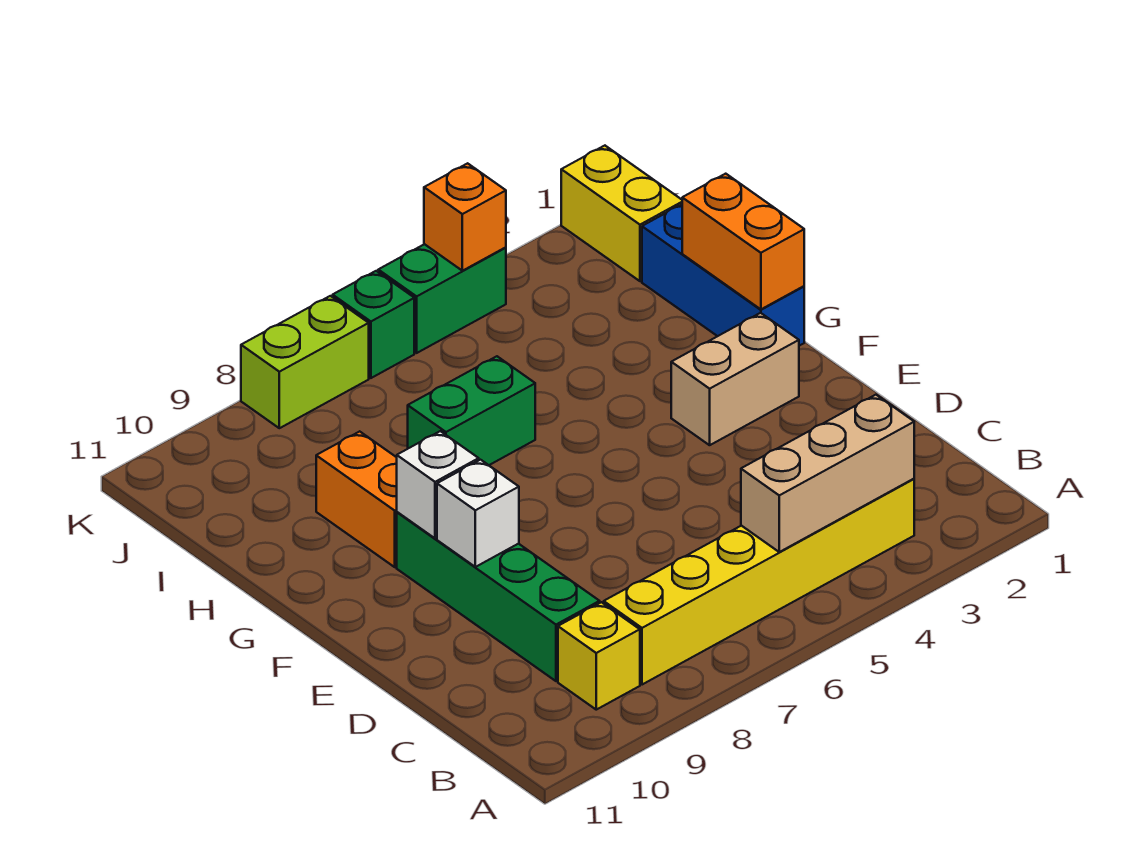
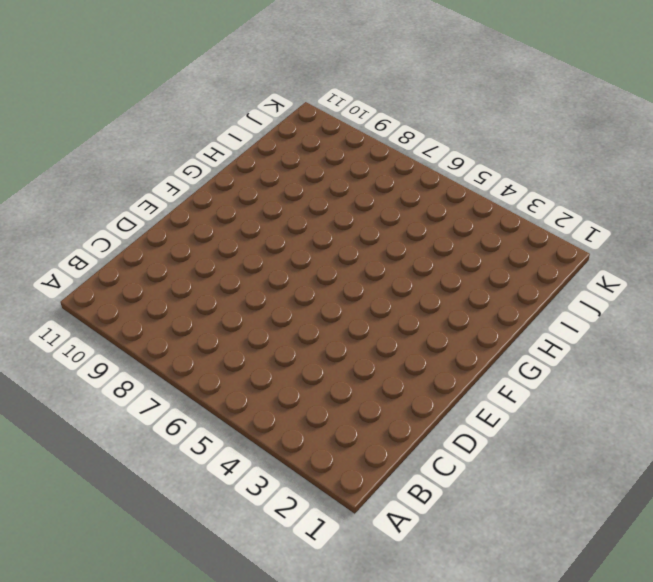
none -> yellow brick B3:B8 level 1
none -> yellow brick B9 level 1
none -> green brick C9:F9 level 1

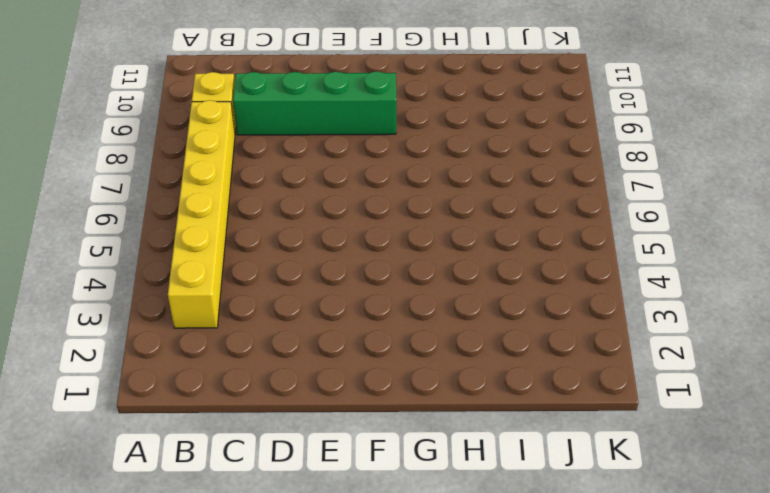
none -> tan brick F2:F3 level 1
none -> blue brick G1:I1 level 1
none -> orange brick G9:H9 level 1

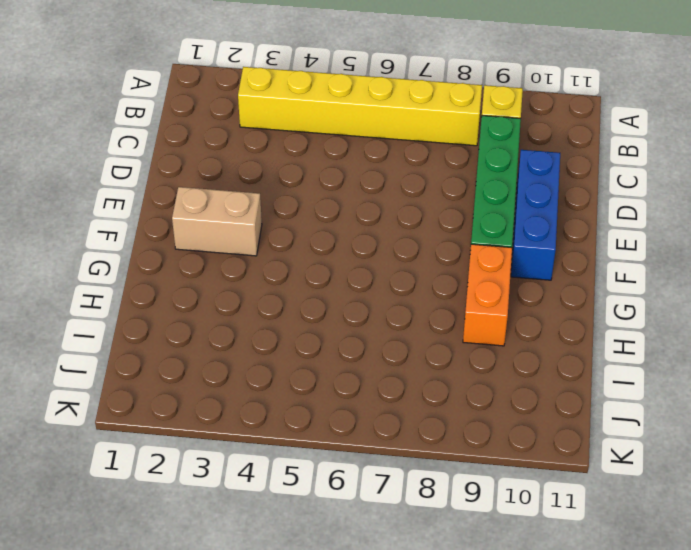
blue brick D10:F10 level 1 -> blue brick G1:I1 level 1
none -> green brick H6:H7 level 1
none -> yellow brick J1:K1 level 1
none -> green brick K4:K5 level 1

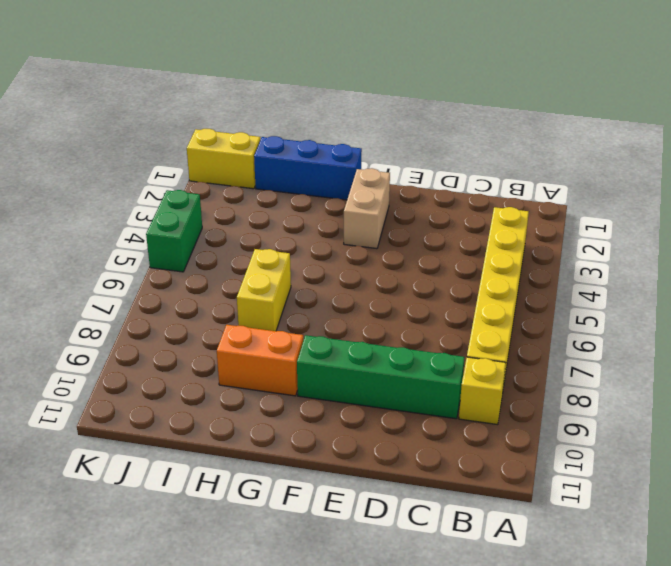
yellow brick H6:H7 level 1 -> green brick H6:H7 level 1
none -> green brick K6 level 1
none -> lime brick K7:K8 level 1
none -> tan brick B3:B5 level 2

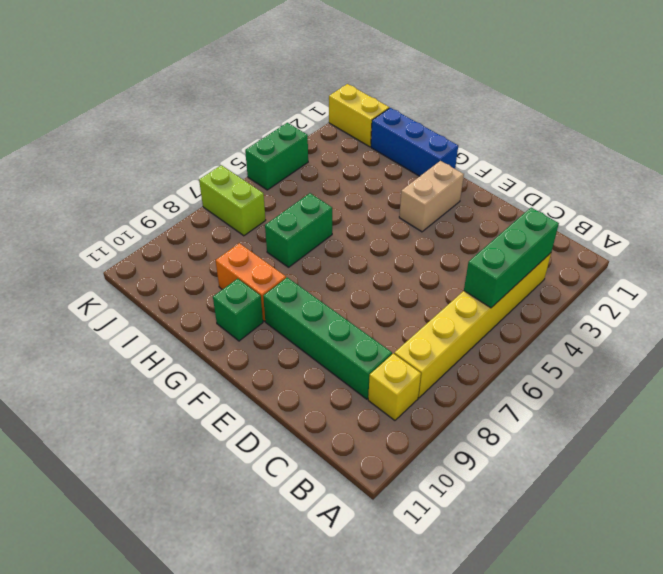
green brick B3:B5 level 2 -> tan brick B3:B5 level 2
green brick G10 level 1 -> green brick K6 level 1
lime brick J7:K7 level 1 -> lime brick K7:K8 level 1
none -> white brick E9 level 2
none -> white brick F9 level 2
none -> orange brick G1:H1 level 2

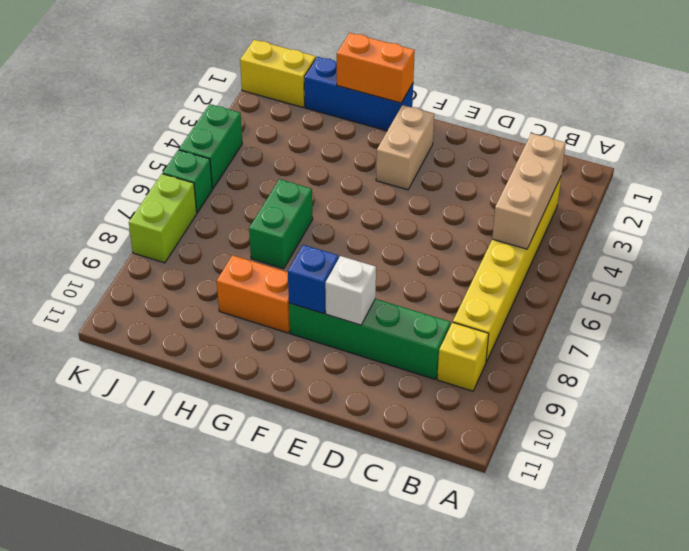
blue brick F9 level 2 -> white brick F9 level 2
none -> orange brick K4 level 2

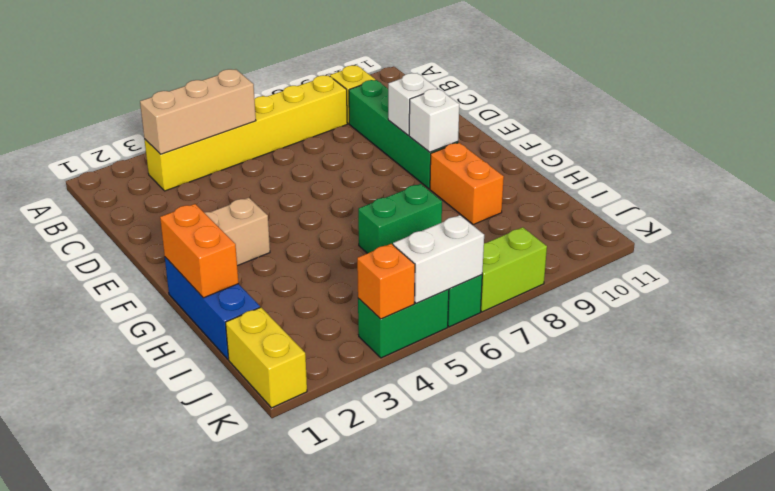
white brick K5:K6 level 2 -> none

